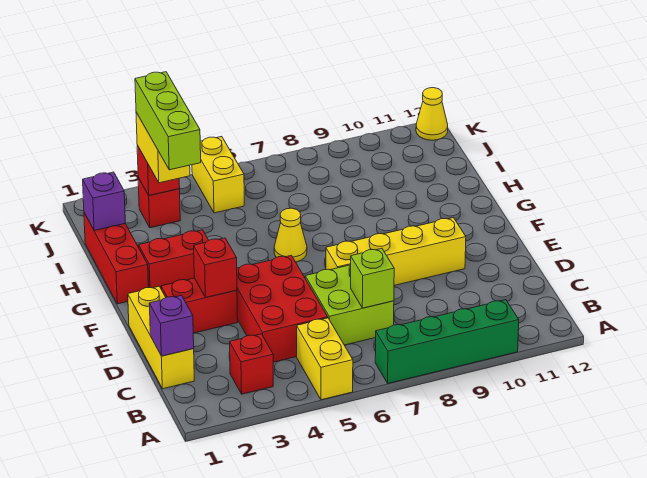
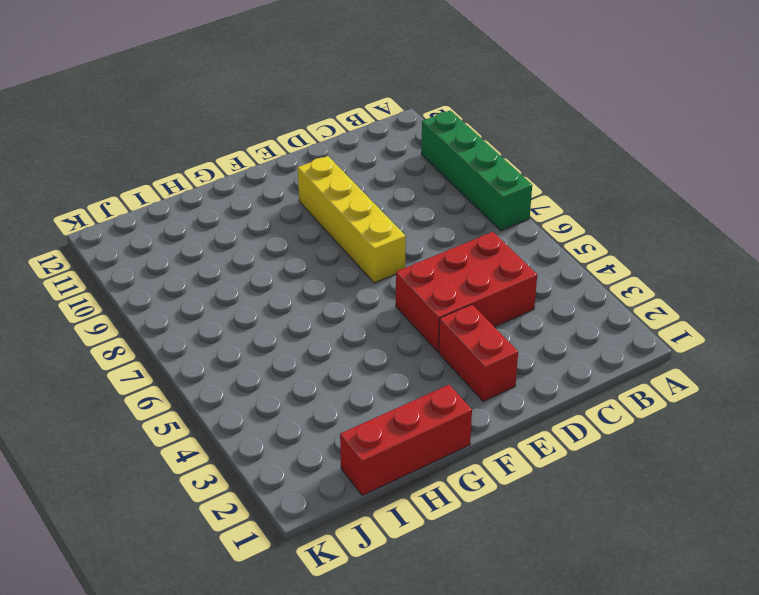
none -> yellow brick A5:B5 level 1
none -> red brick B3 level 1
none -> yellow brick C1:E1 level 1

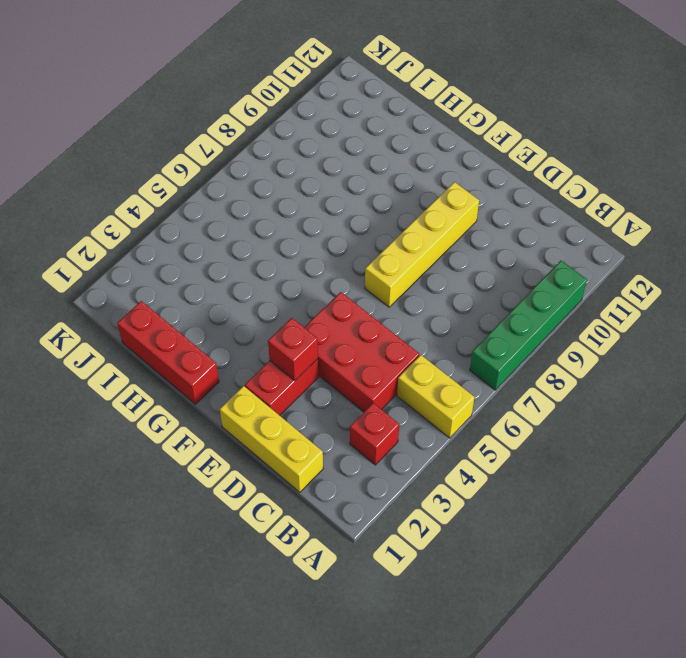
none -> lime brick C6:D7 level 1
none -> red brick G2:G3 level 1
none -> yellow cone G6 level 1

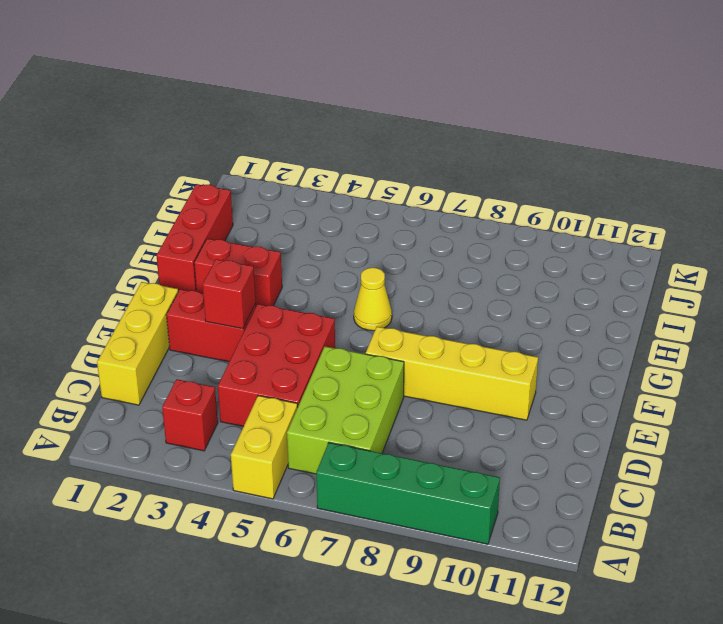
lime brick B6:D7 level 1 -> lime brick C6:D7 level 1
none -> red brick J3 level 1
none -> yellow brick J5:K5 level 1
none -> yellow cone K12 level 1

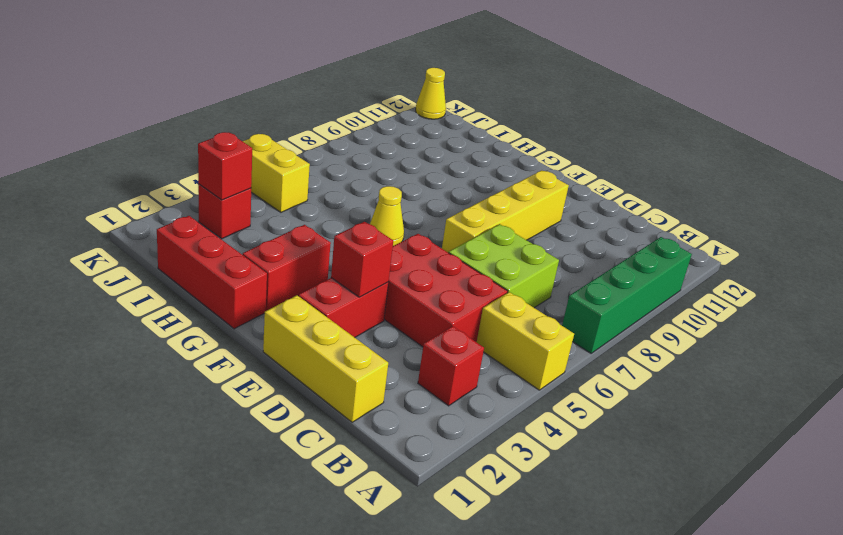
none -> purple brick C1 level 2
none -> lime brick C7 level 2
none -> purple brick I1 level 2

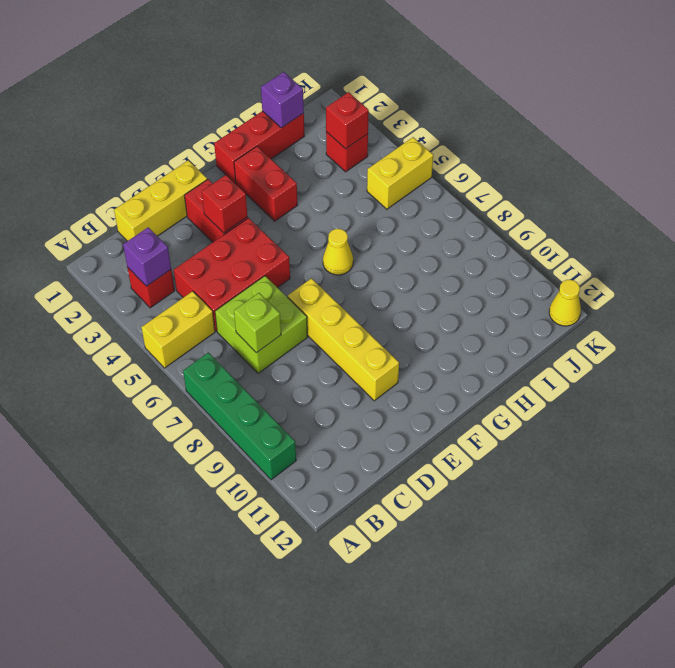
purple brick B3 level 2 -> purple brick C1 level 2
none -> yellow brick I3:J3 level 3
none -> lime brick H3:J3 level 4

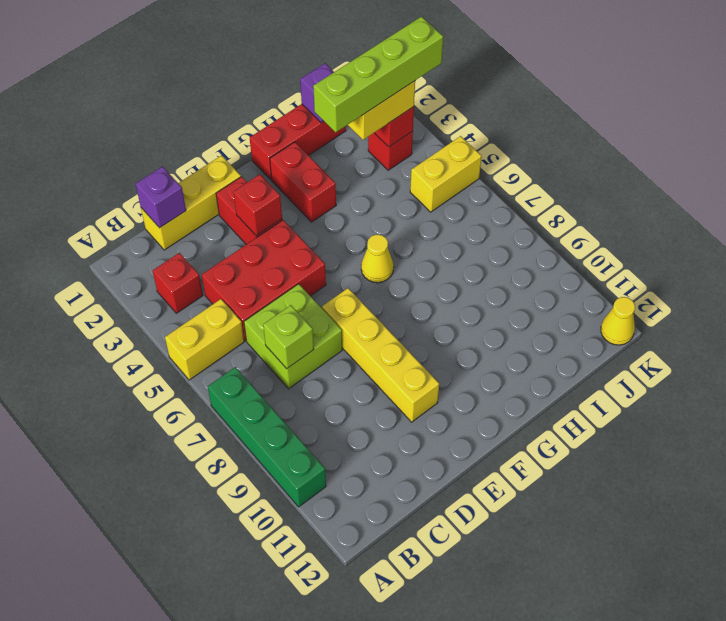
lime brick H3:K3 level 4 -> lime brick H3:J3 level 4

